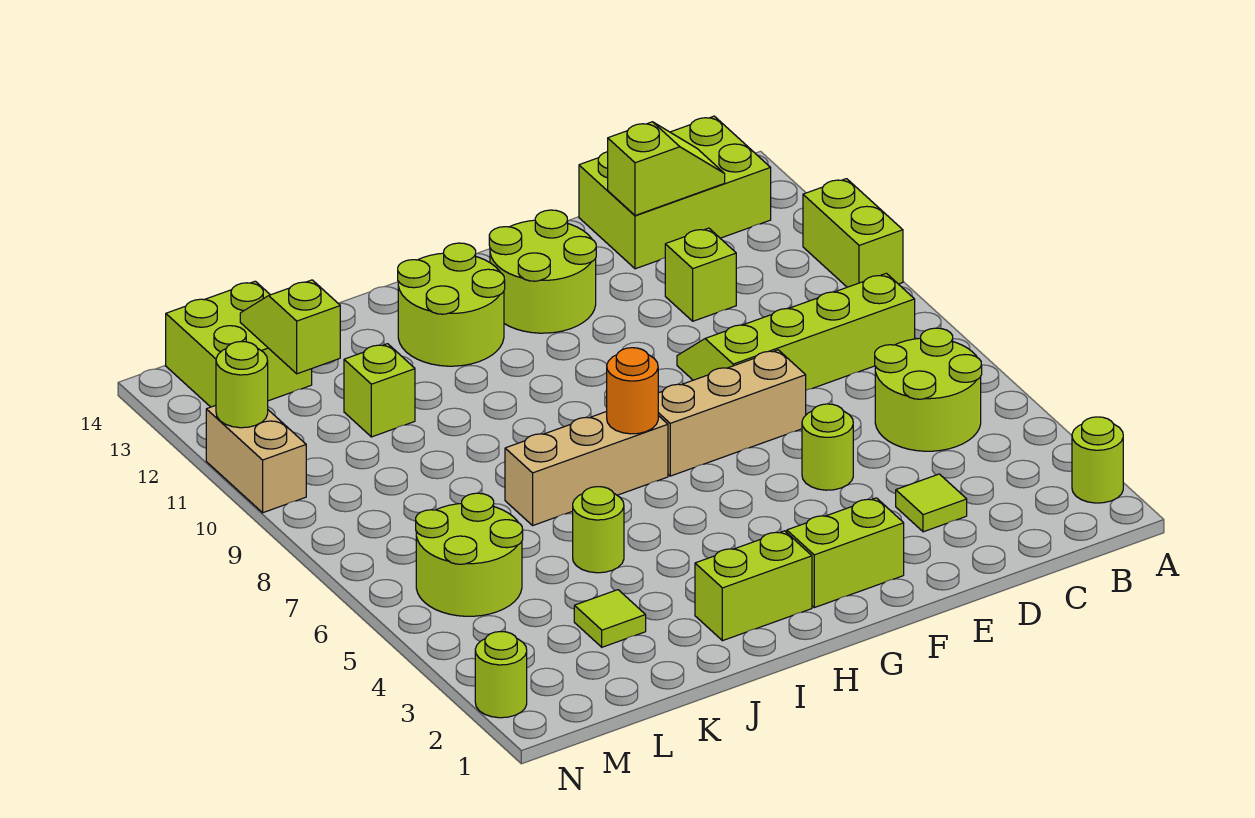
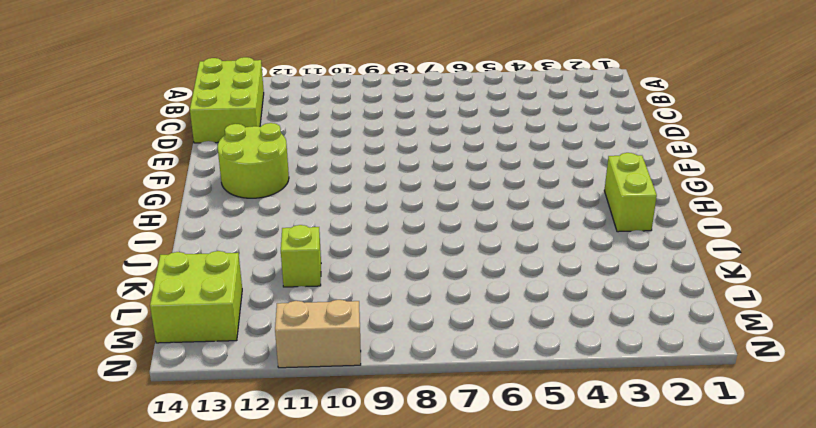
none -> lime round brick A2 level 1
none -> lime brick A10:A11 level 1
none -> lime round brick B5:C6 level 1

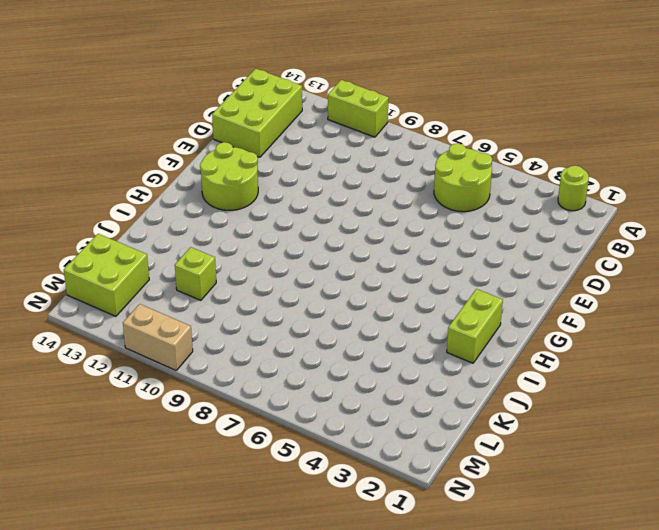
none -> lime slope B8:E9 level 1 top 8
none -> lime tile D3 level 1
none -> lime brick D11 level 1

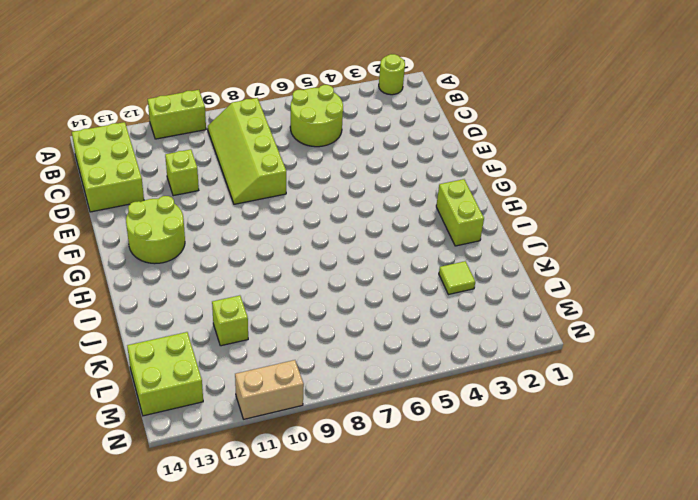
none -> lime tile D3 level 1
none -> lime round brick E5 level 1
none -> tan brick E7:G7 level 1

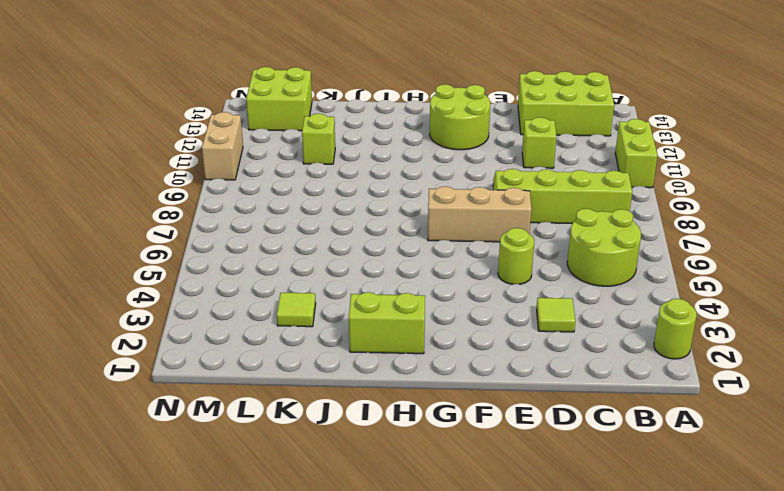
none -> lime brick F2:G2 level 1
none -> tan brick H7:J7 level 1
none -> lime round brick H12:I13 level 1

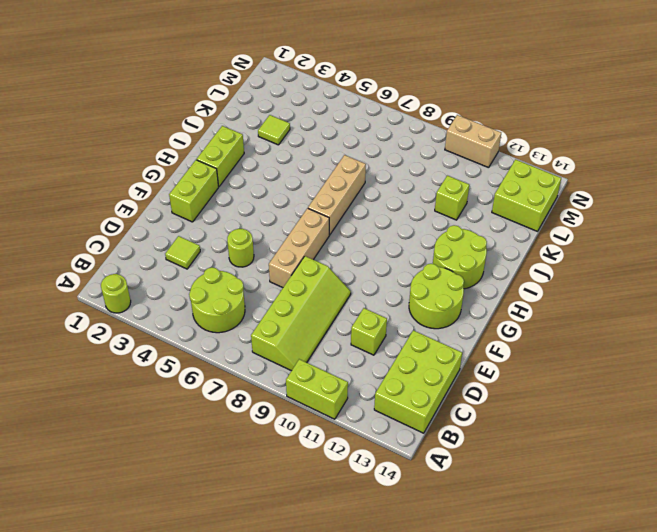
none -> lime round brick J5 level 1
none -> lime round brick L5:M6 level 1
none -> lime round brick N2 level 1

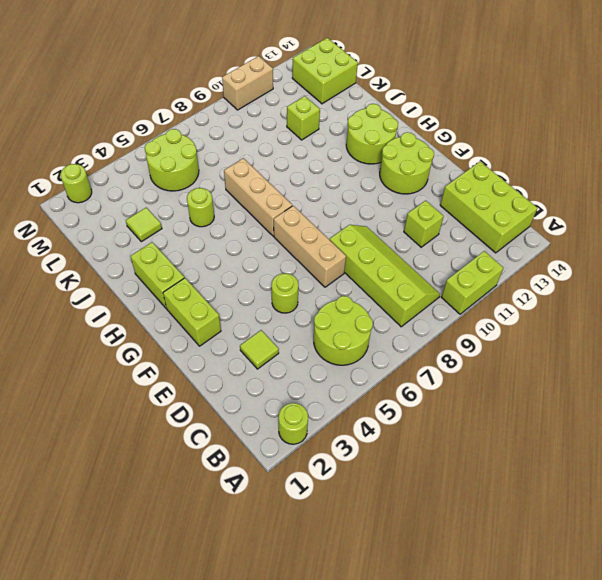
none -> lime slope C13:D13 level 2 top D
none -> orange round brick H7 level 2
none -> lime slope L12:L13 level 2 top 12

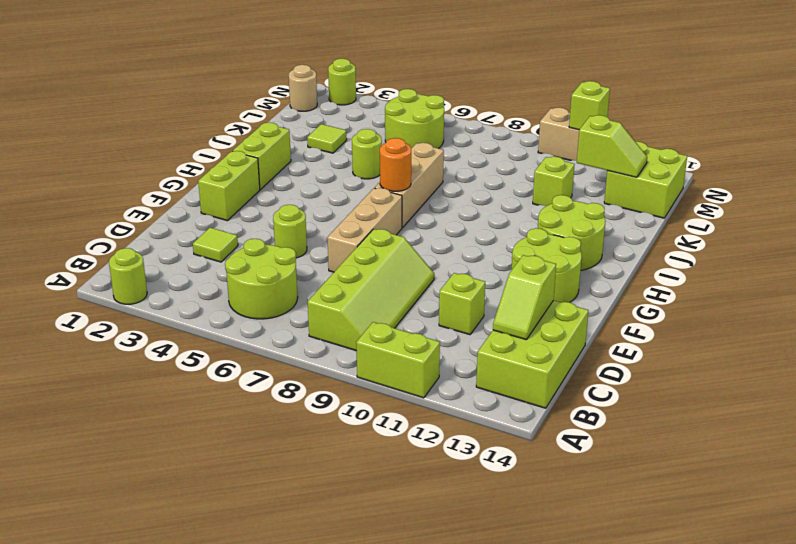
tan round brick M1 level 1 -> none
lime brick N11 level 2 -> lime round brick N11 level 2

